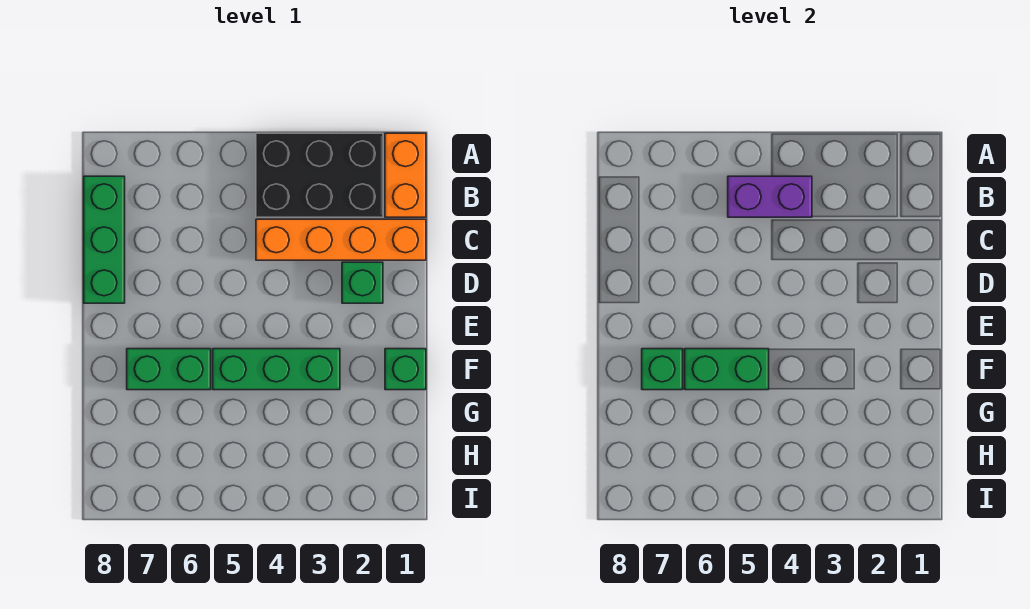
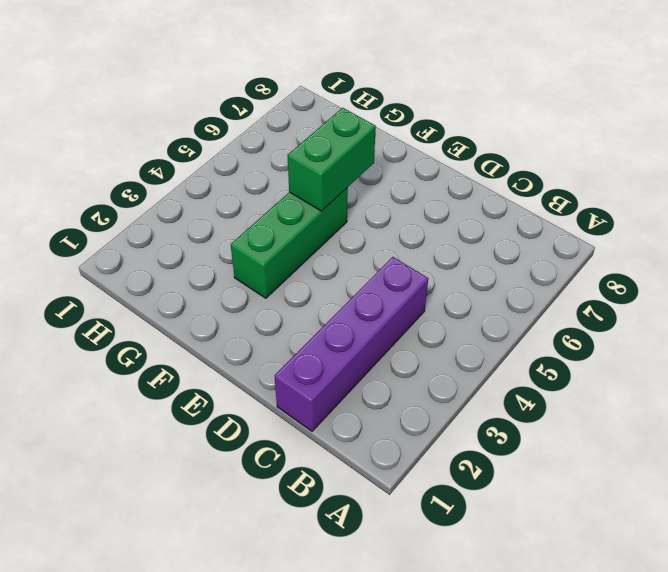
purple brick C1:C4 level 1 -> orange brick C1:C4 level 1
none -> orange brick A1:B1 level 1
none -> black brick A2:B4 level 1

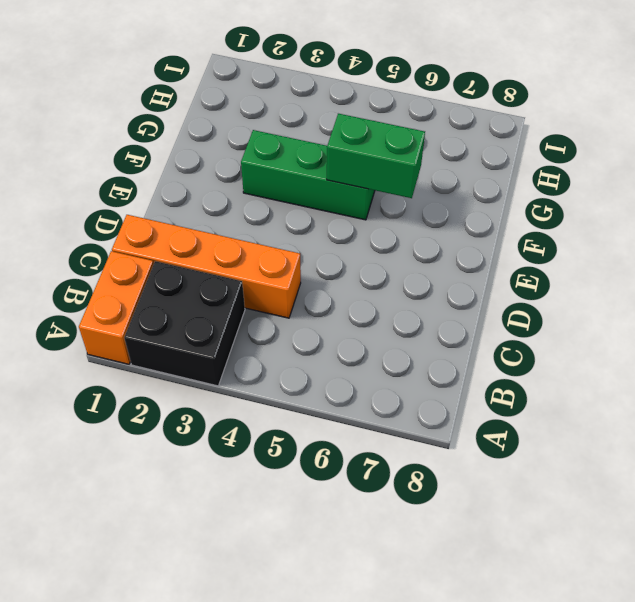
black brick A2:B3 level 1 -> black brick A2:B4 level 1
none -> green brick B8:D8 level 1
none -> green brick D2 level 1

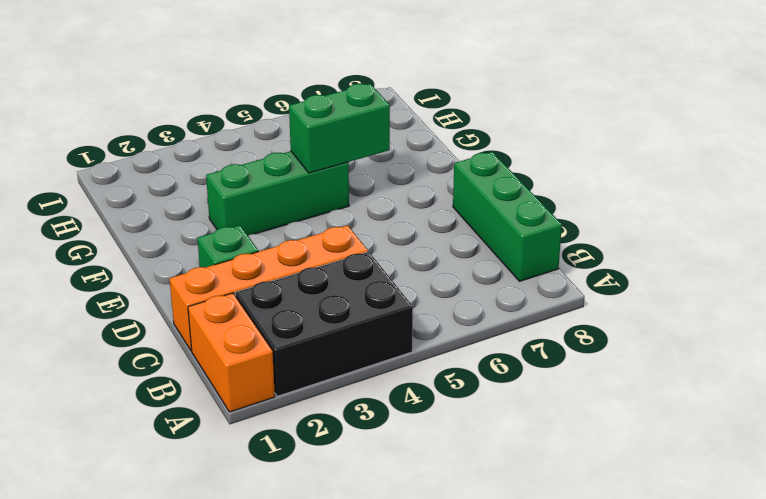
none -> green brick F1 level 1
none -> green brick F6:F7 level 1

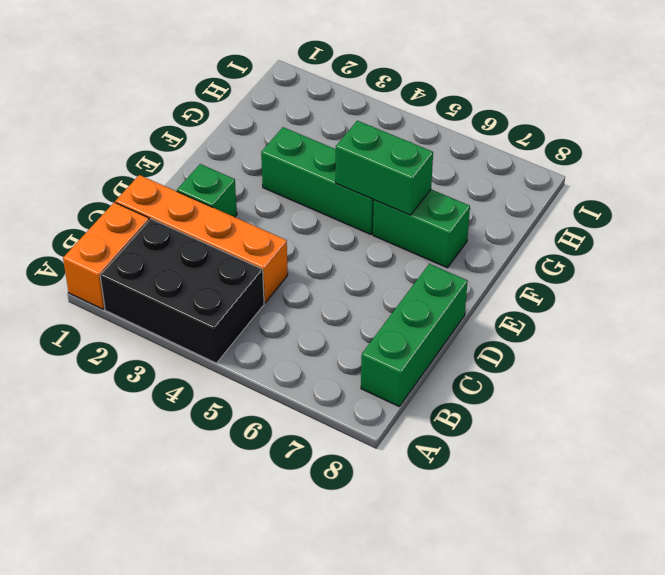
none -> green brick F1 level 1
none -> purple brick B4:B5 level 2

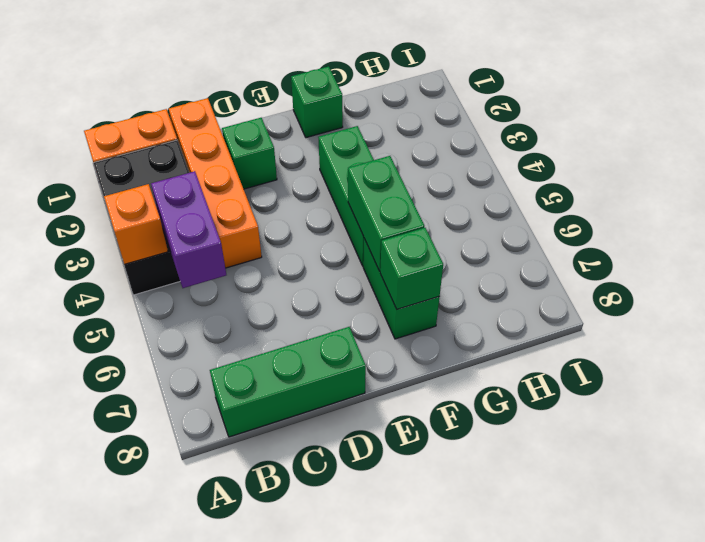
orange brick A4 level 2 -> none

